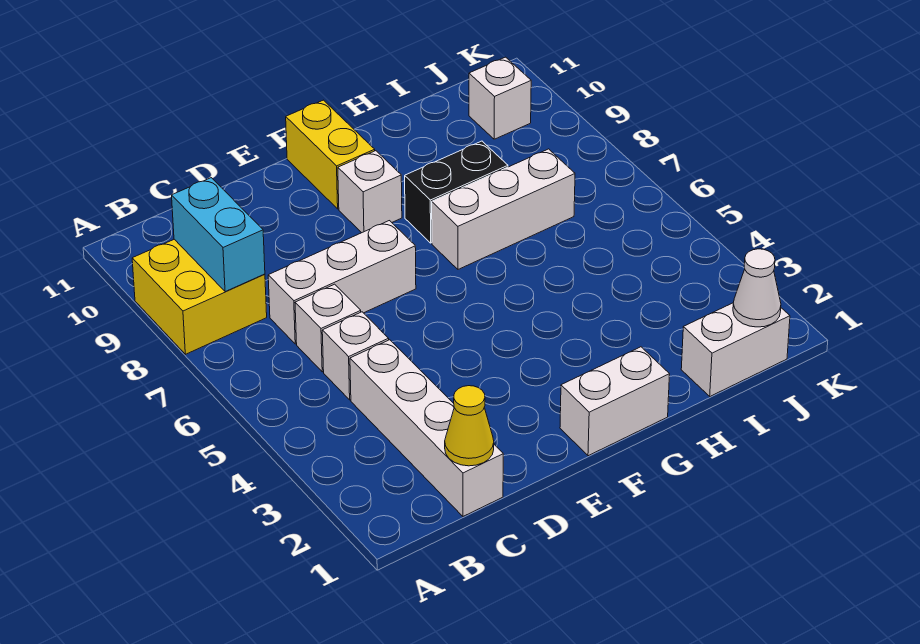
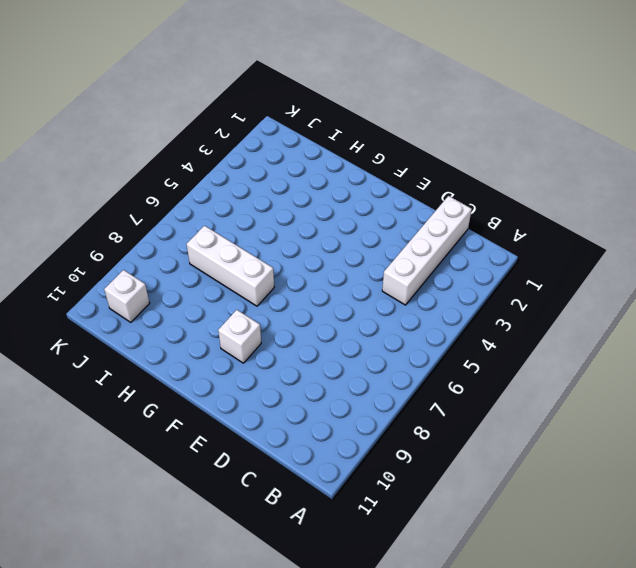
none -> yellow brick A8:B9 level 1
none -> white brick C5 level 1
none -> white brick C6 level 1

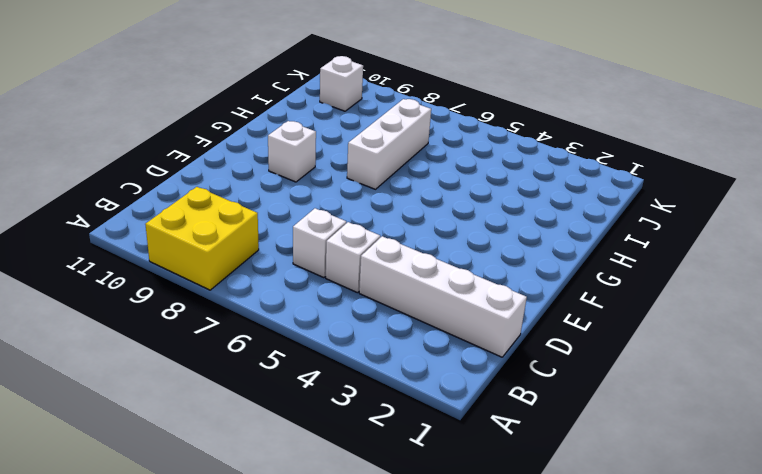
none -> white brick C7:E7 level 1
none -> white brick F1:G1 level 1
none -> yellow brick F10:F11 level 1

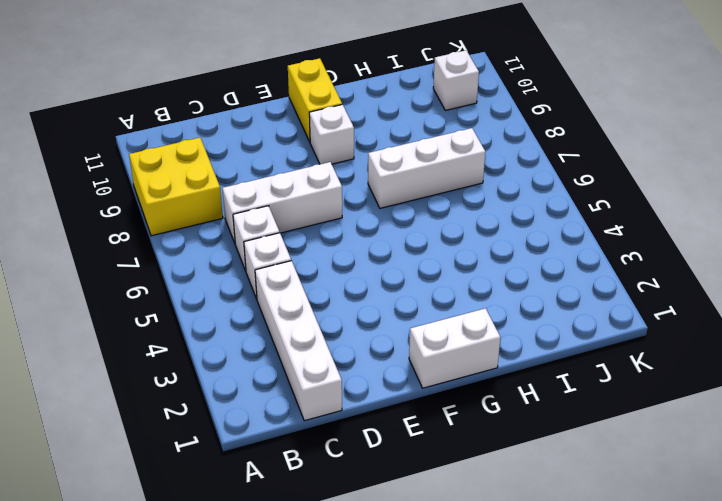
none -> black brick G8:H8 level 1
none -> white brick I1:J1 level 1
none -> cyan brick B8:B9 level 2

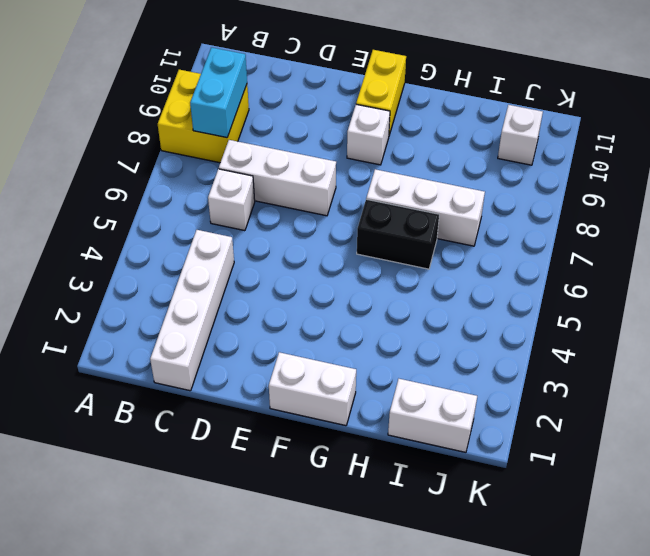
black brick G6:H6 level 1 -> black brick G8:H8 level 1
none -> white brick C5 level 1
none -> yellow cone C1 level 2
none -> white cone J1 level 2

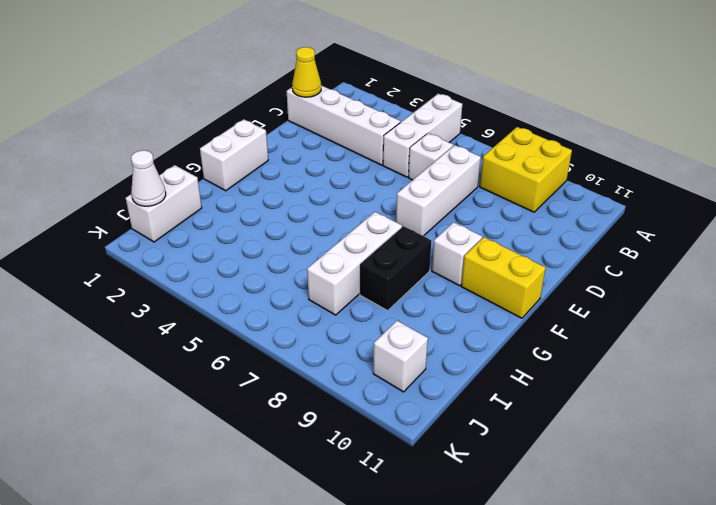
white brick A5:C5 level 1 -> white brick C5 level 1
none -> cyan brick B8:B9 level 2

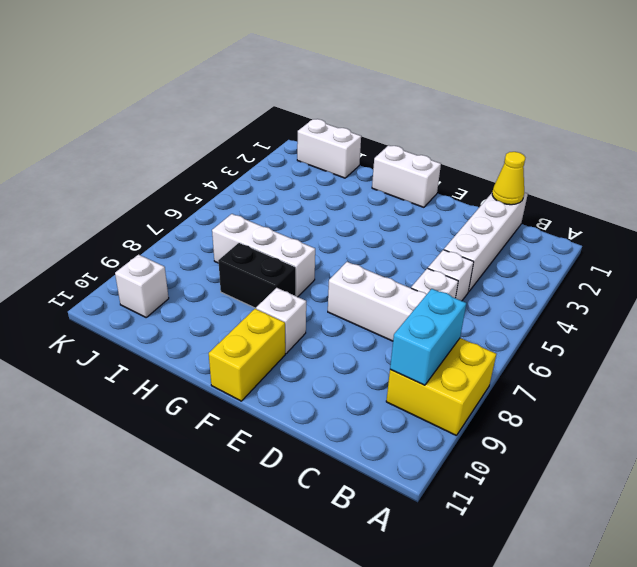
none -> white cone J1 level 2

